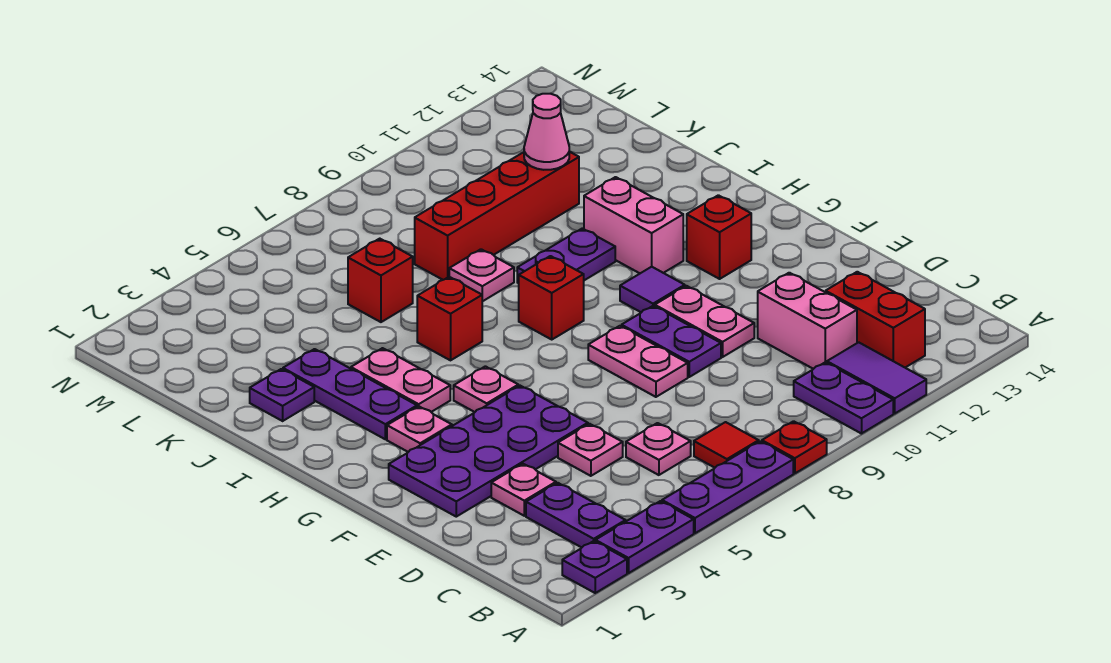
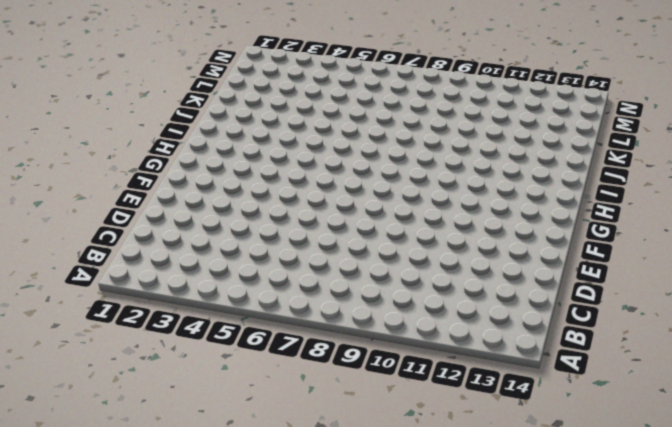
none -> purple plate A2 level 1
none -> purple plate A3:A4 level 1
none -> purple plate A5:A7 level 1
none -> red plate A8 level 1

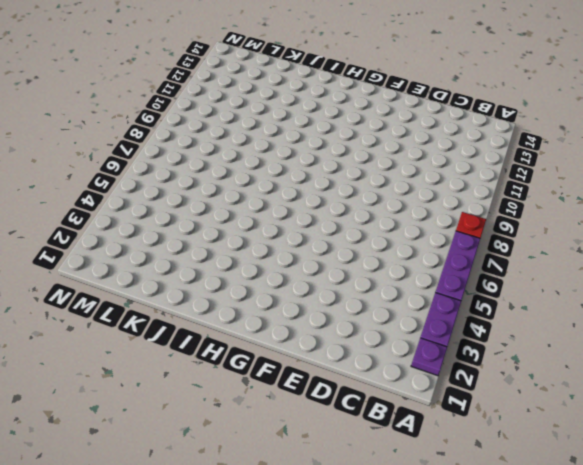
none -> purple plate A10:B10 level 1
none -> purple tile A11:B11 level 1
none -> purple plate B3:C3 level 1
none -> red tile B7 level 1

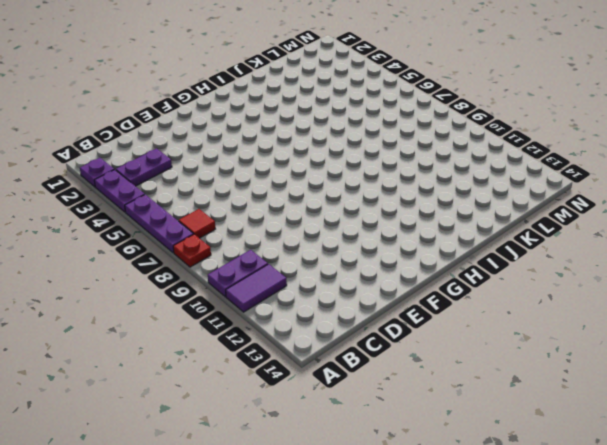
none -> red brick B12:C12 level 1
none -> pink plate C6 level 1
none -> pink brick C11:D11 level 1
none -> pink plate D3 level 1

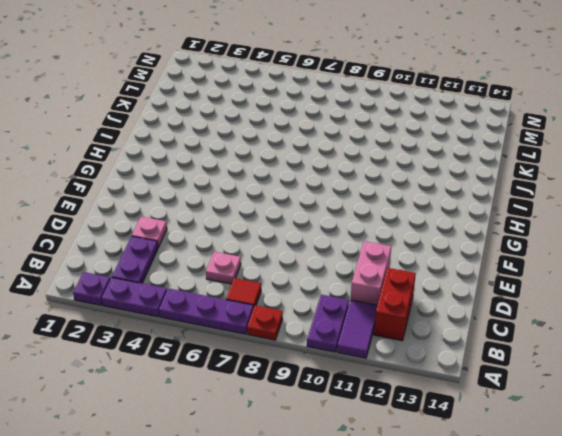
none -> pink plate D5 level 1
none -> purple plate E2:F5 level 1
none -> pink plate E8:F8 level 1
none -> purple plate E9:F9 level 1

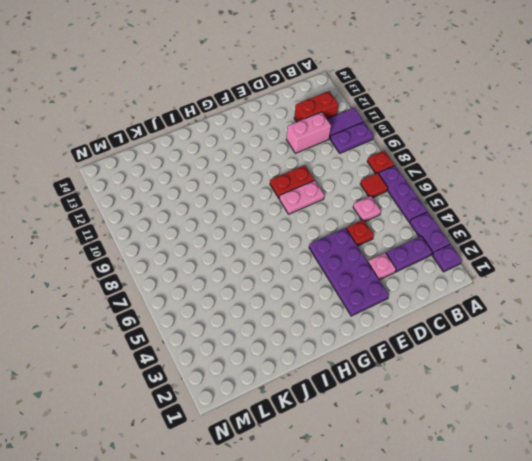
red plate D5 level 1 -> pink plate D5 level 1
red plate E9:F9 level 1 -> purple plate E9:F9 level 1
none -> pink plate E10:F10 level 1
none -> pink plate G3 level 1
none -> pink plate G5 level 1
none -> purple tile G10 level 1

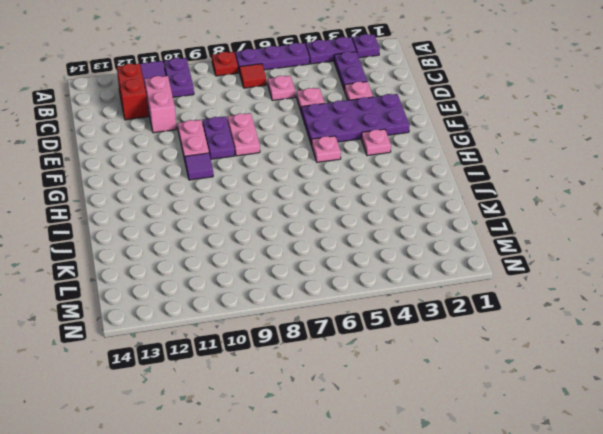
none -> red brick G12 level 1
none -> purple plate H3:J3 level 1
none -> pink plate H4:I4 level 1
none -> red brick H8 level 1

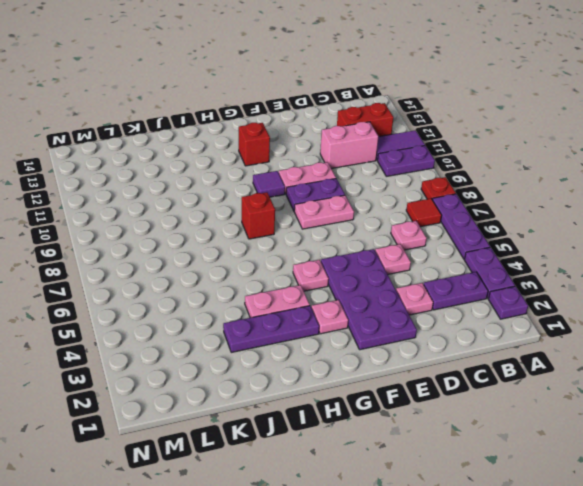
none -> pink brick H11:I11 level 1
none -> red brick I6 level 1
none -> purple plate I9:I10 level 1
none -> purple plate J2 level 1

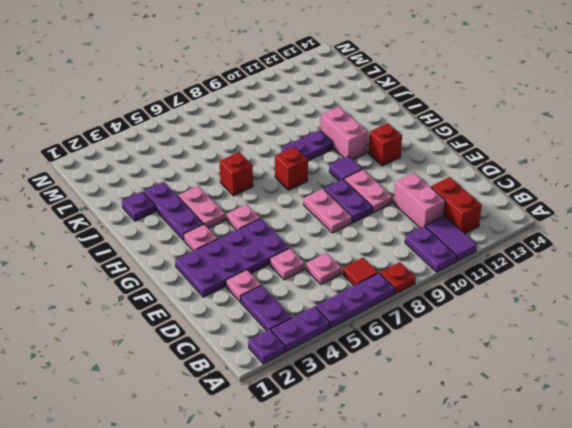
none -> pink plate J8 level 1
none -> red brick K6 level 1
none -> red brick K8:K11 level 1
none -> pink cone K11 level 2

